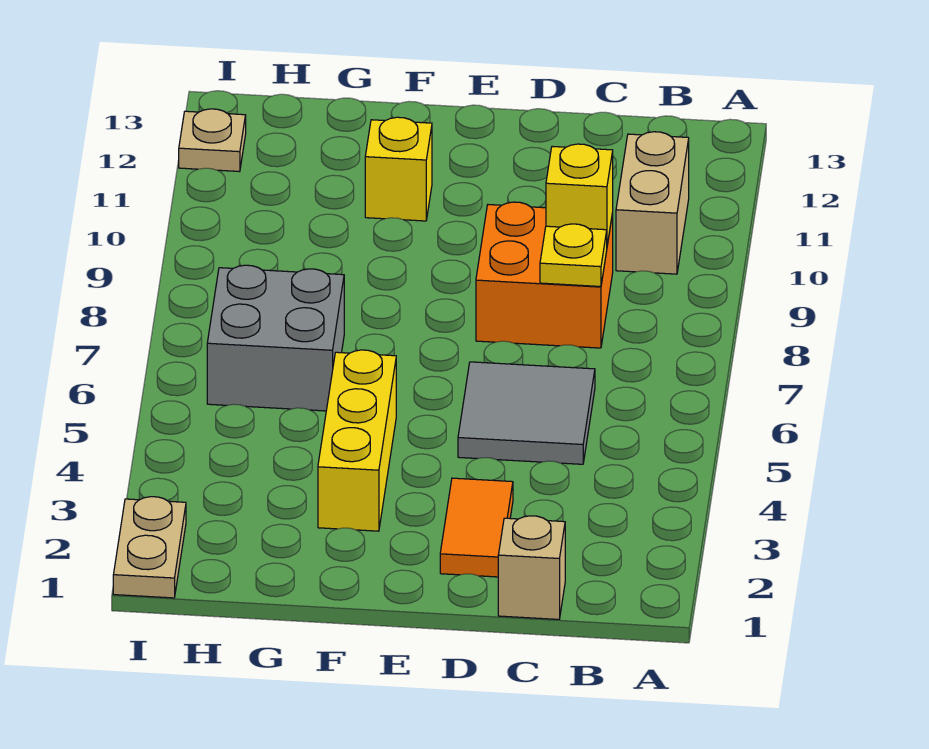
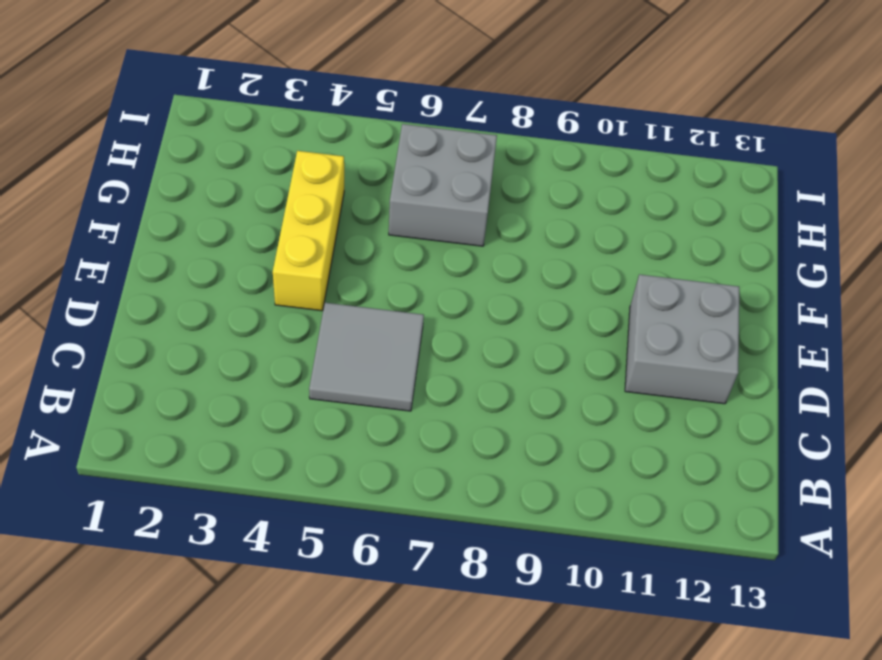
grey brick D11:E12 level 1 -> none
yellow brick E4:G4 level 1 -> yellow brick F3:F5 level 1
none -> tan brick B10:B11 level 1
none -> tan brick C1 level 1
none -> orange brick C8:D9 level 1

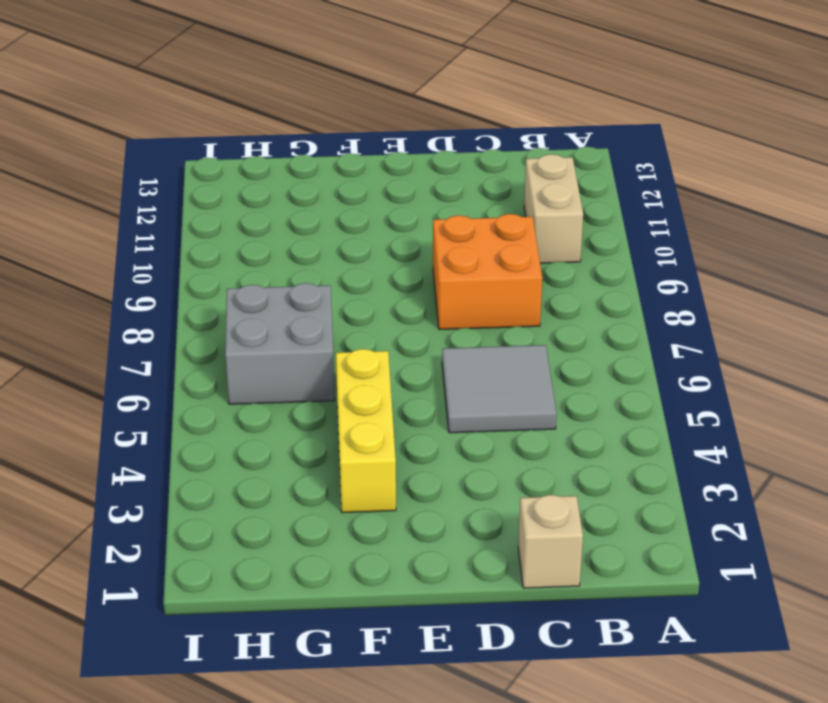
none -> orange tile D2:D3 level 1
none -> yellow brick F11 level 1
none -> tan plate I1:I2 level 1

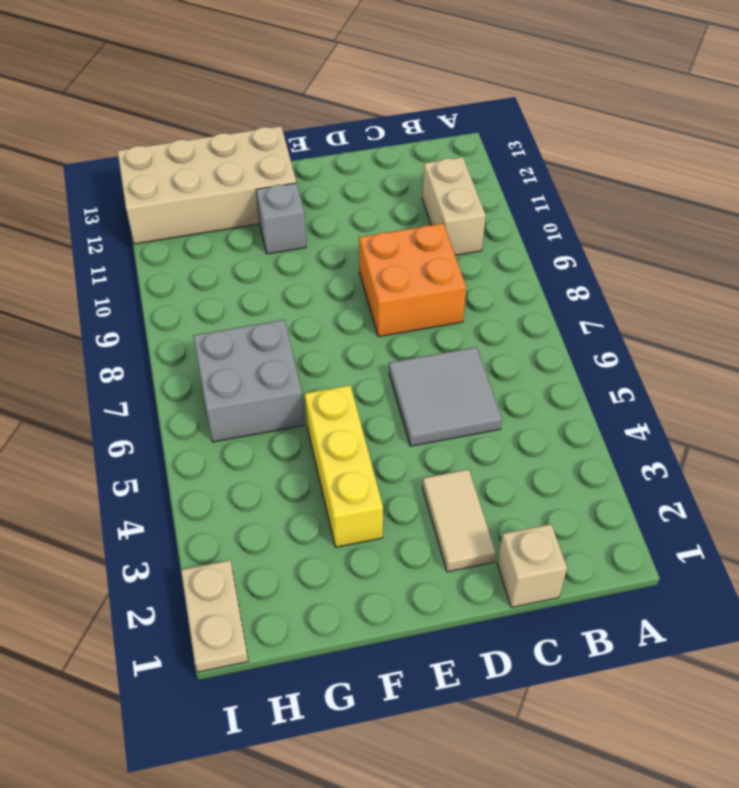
tan tile D2:D3 level 1 -> orange tile D2:D3 level 1
grey brick F11 level 1 -> yellow brick F11 level 1
tan brick F12:I13 level 1 -> tan plate I12 level 1
none -> yellow plate C8 level 2
none -> yellow brick C9 level 2

